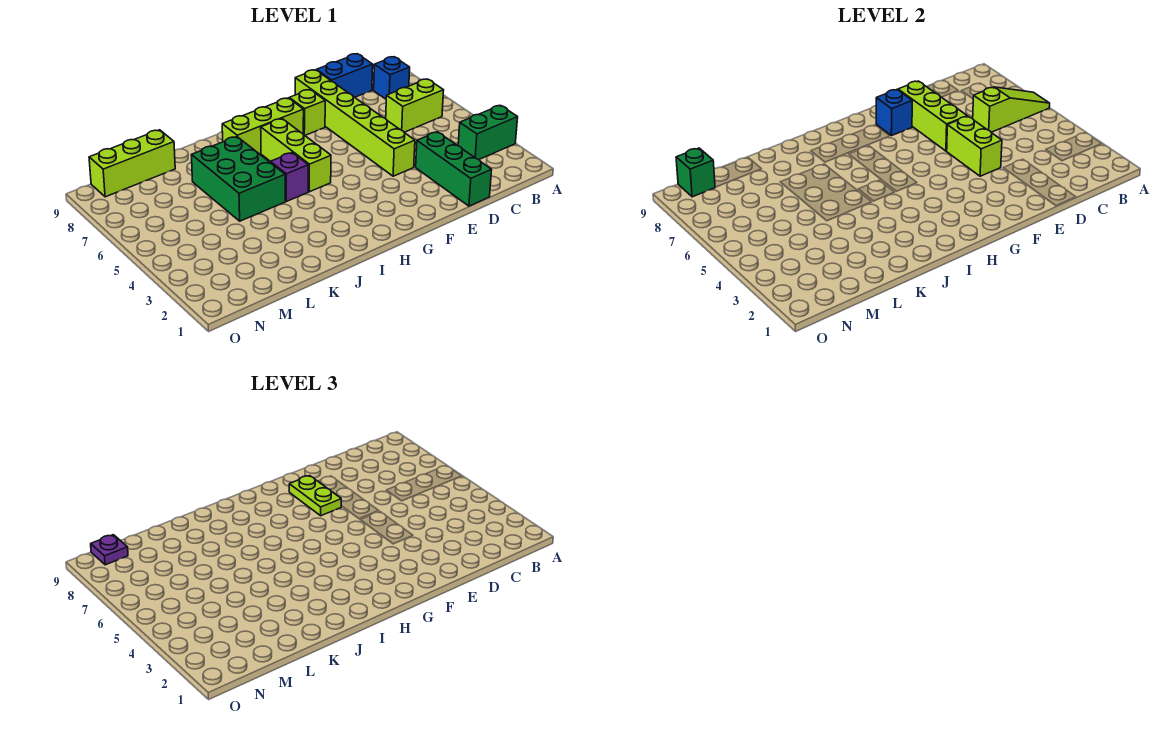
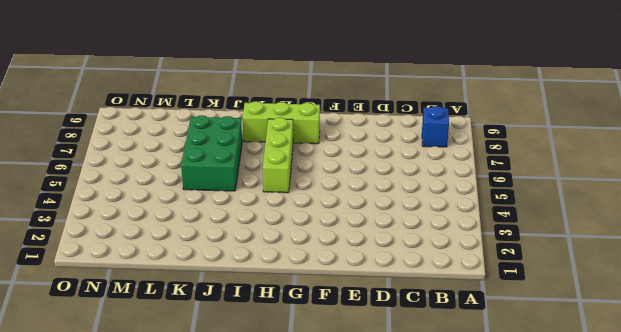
none -> green brick A3:B3 level 1
none -> lime brick B6:C6 level 1
none -> blue brick C9:D9 level 1

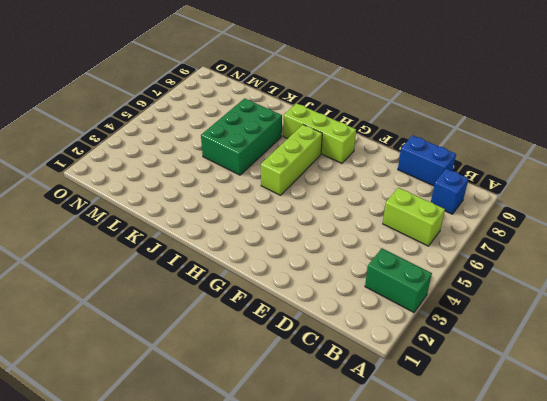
none -> green brick D1:D3 level 1
none -> lime brick E4:E9 level 1
none -> lime brick F8 level 1

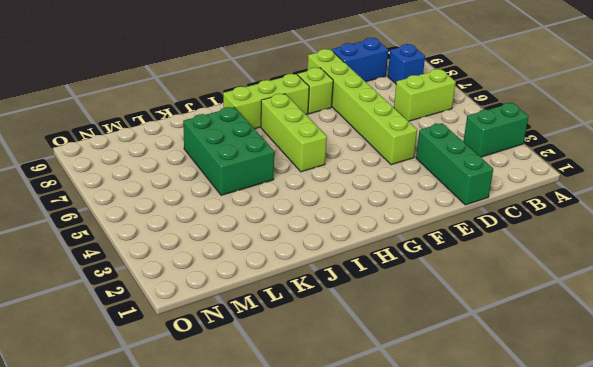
none -> purple brick I5 level 1
none -> lime brick L9:N9 level 1
none -> lime slope A6:C6 level 2 top C

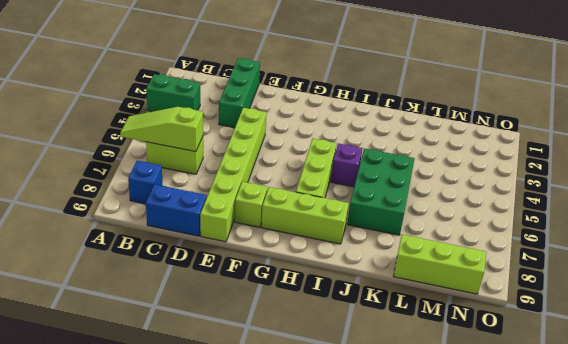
none -> lime brick E4:E5 level 2
none -> lime brick E6:E8 level 2
none -> blue brick F8 level 2

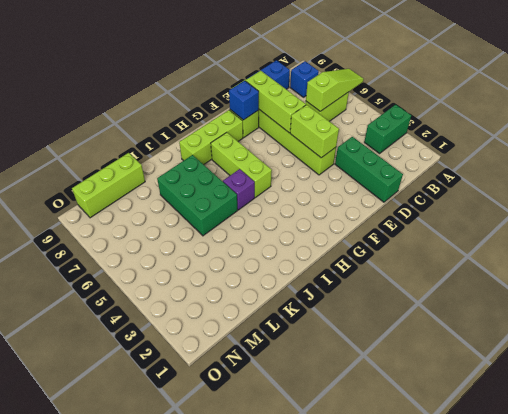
none -> green brick N9 level 2
none -> lime plate F7:F8 level 3
none -> purple plate N9 level 3

